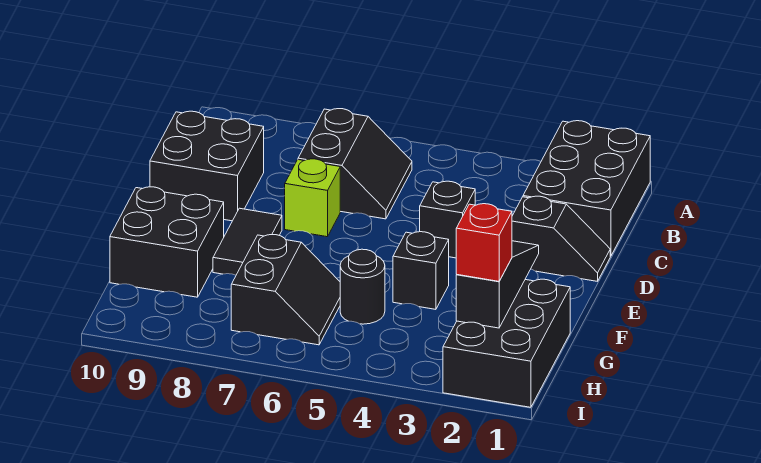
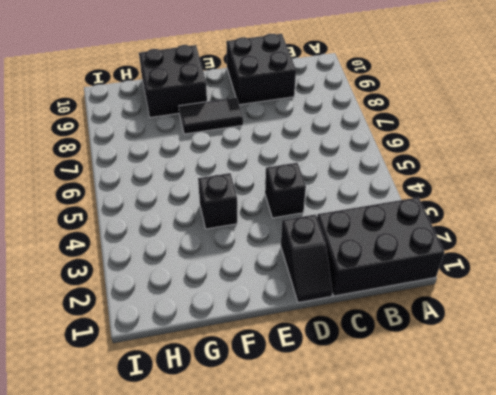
none -> black slope B6:C7 level 1 top 7
none -> lime brick D7 level 1
none -> black brick G1:I2 level 1

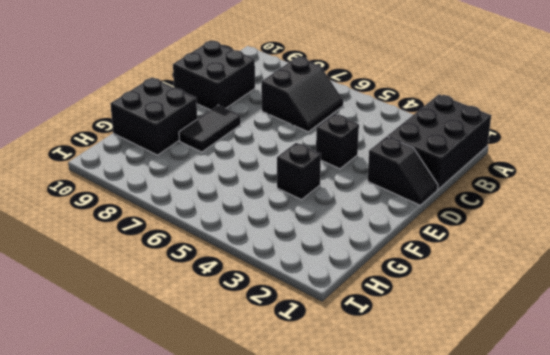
none -> lime brick D7 level 1
none -> black brick G1:I2 level 1
none -> black round brick G5 level 1

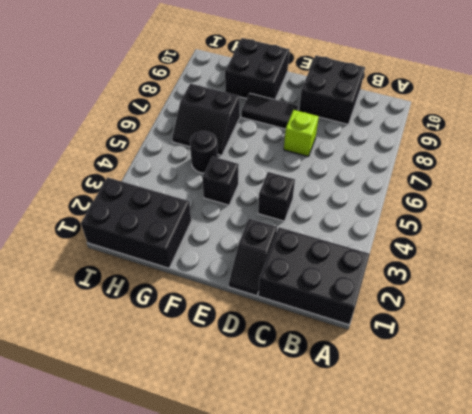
none -> black slope B6:C7 level 1 top 7
none -> black slope F2:H2 level 2 top H
none -> red brick H2 level 3

